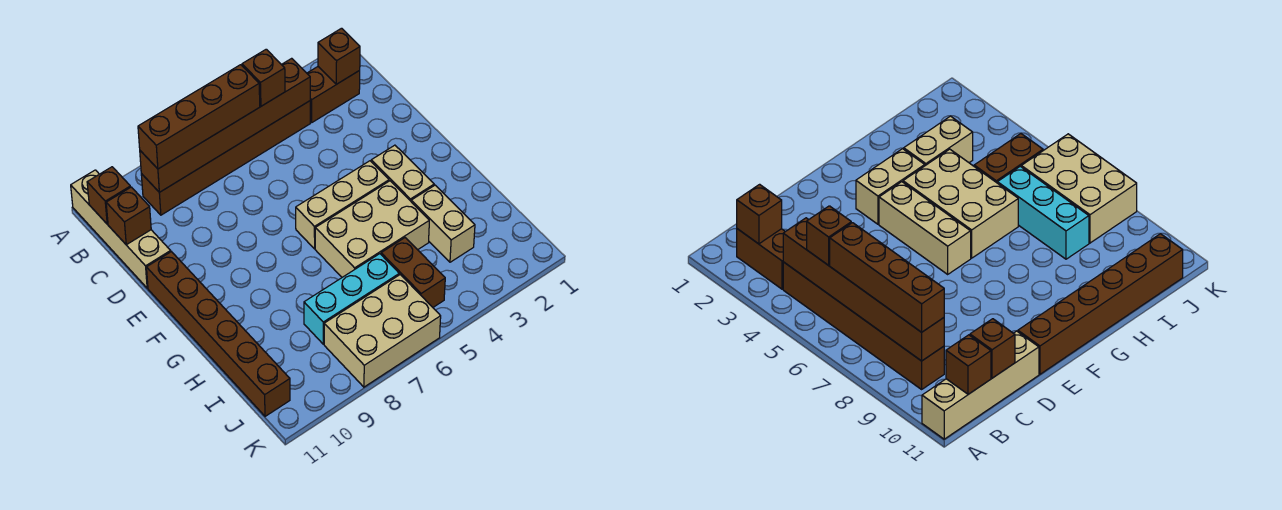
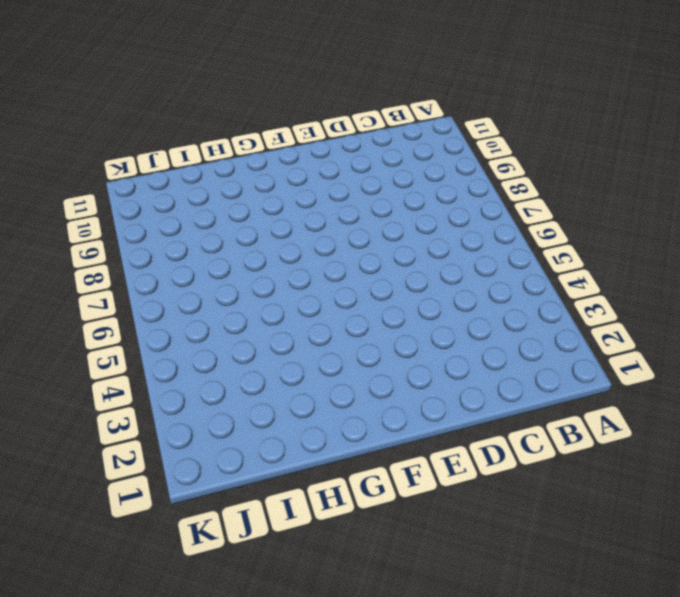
none -> tan brick A11:D11 level 1
none -> brown brick B2:B3 level 1
none -> brown brick B4:B9 level 1

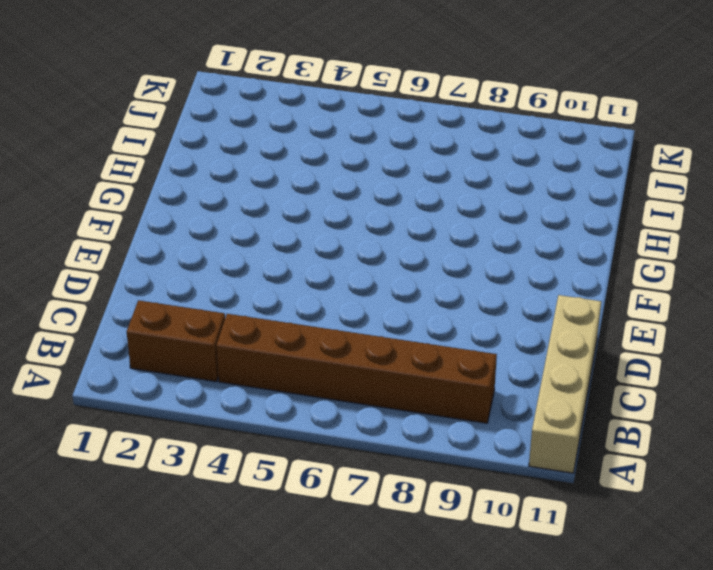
none -> brown brick E11:J11 level 1
none -> tan brick F3:G3 level 1
none -> tan brick F4:F6 level 1

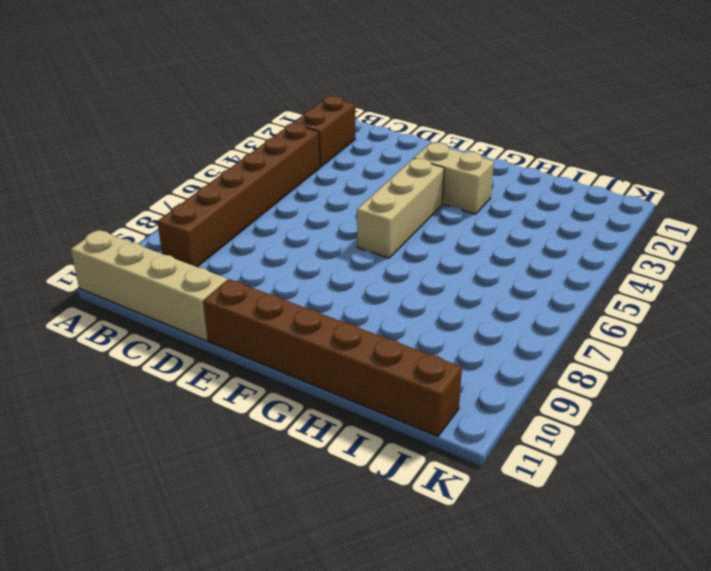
none -> tan brick G4:H6 level 1
none -> tan brick H3:I3 level 1
none -> brown brick I5:J5 level 1

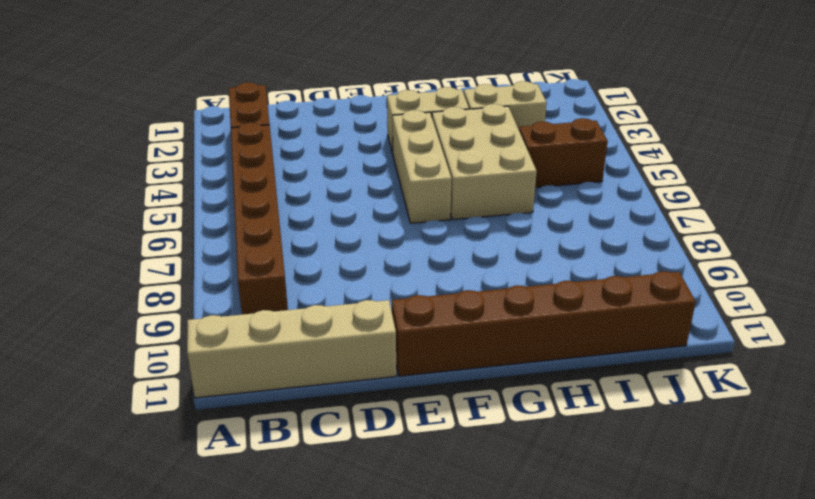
none -> cyan brick I6:I8 level 1
none -> tan brick J6:K8 level 1
none -> brown brick B2 level 2

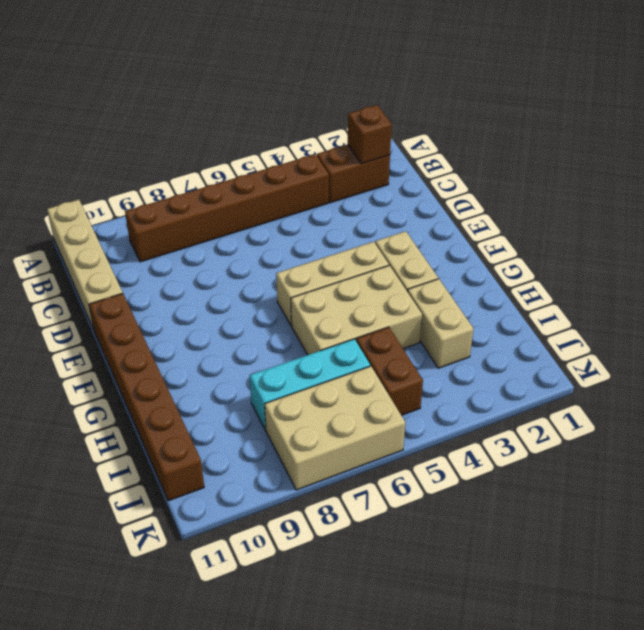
none -> brown brick B4:B9 level 2
none -> brown brick B11 level 2
none -> brown brick C11 level 2

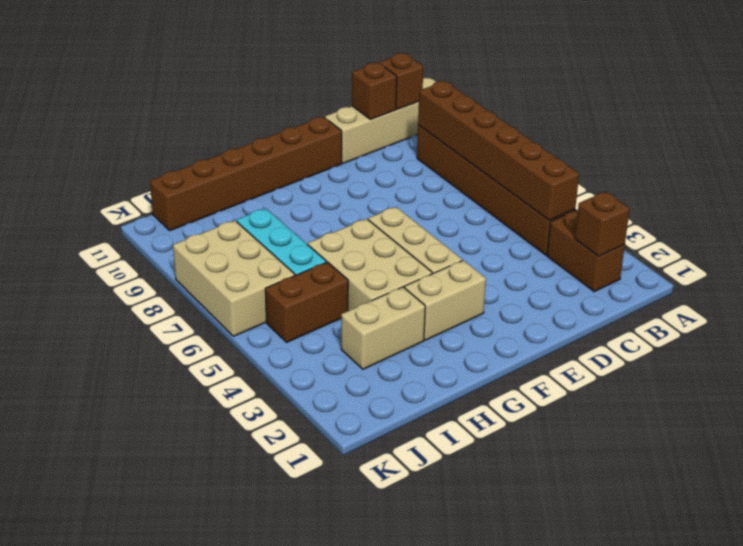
none -> brown brick B5 level 3
none -> brown brick B6:B9 level 3

